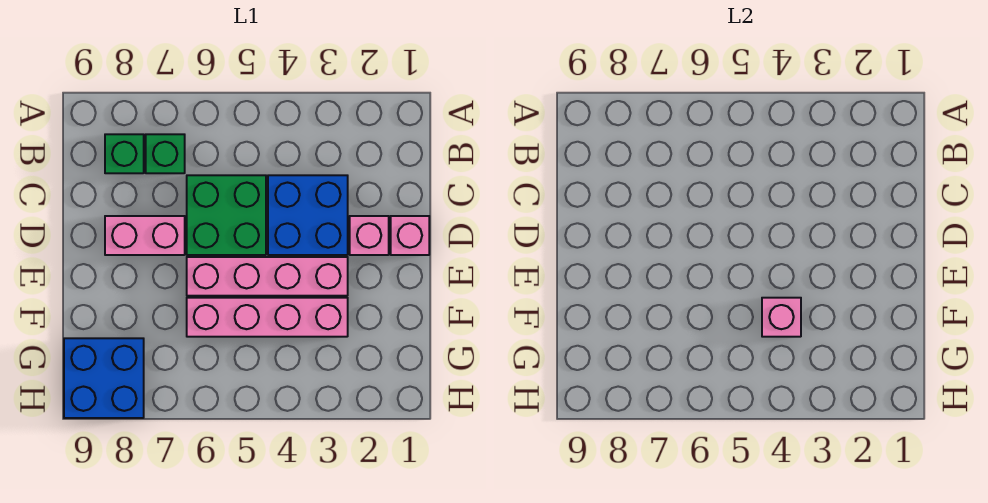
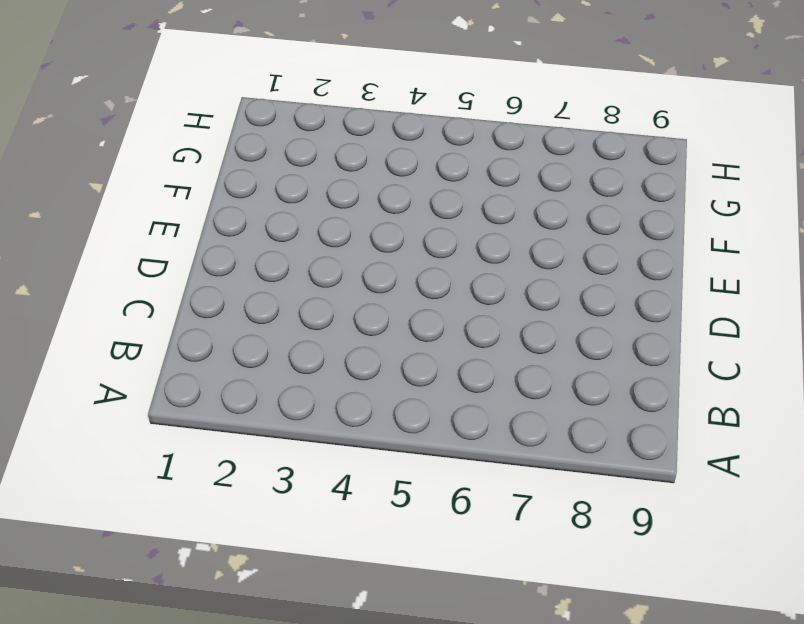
none -> green brick B7 level 1
none -> green brick B8 level 1

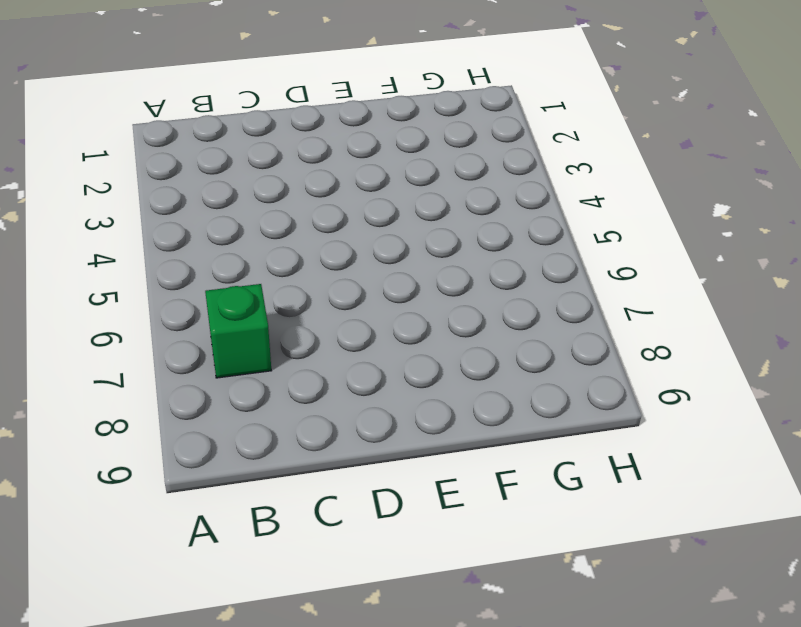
none -> green brick B8 level 1
none -> blue brick C3:D4 level 1

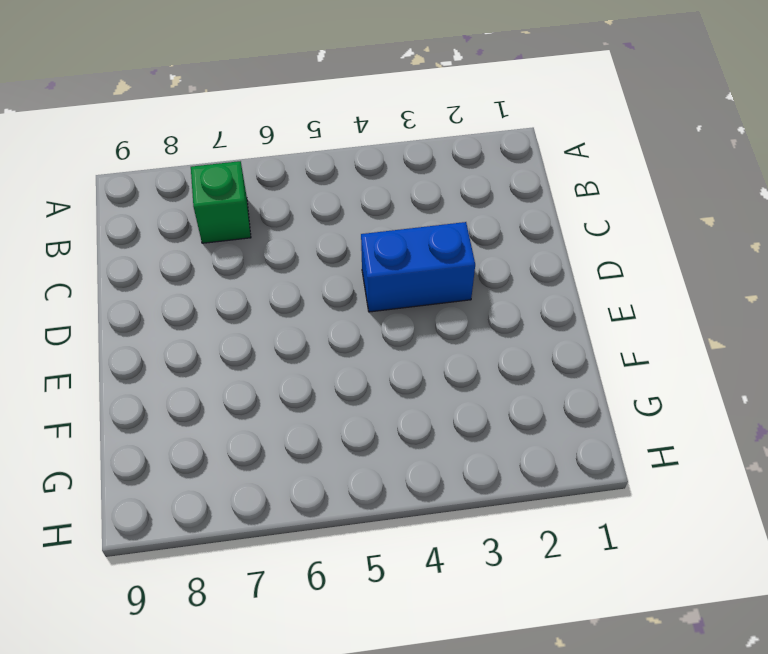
blue brick D3:D4 level 1 -> blue brick C3:D4 level 1
none -> green brick B8 level 1
none -> green brick C5:D6 level 1

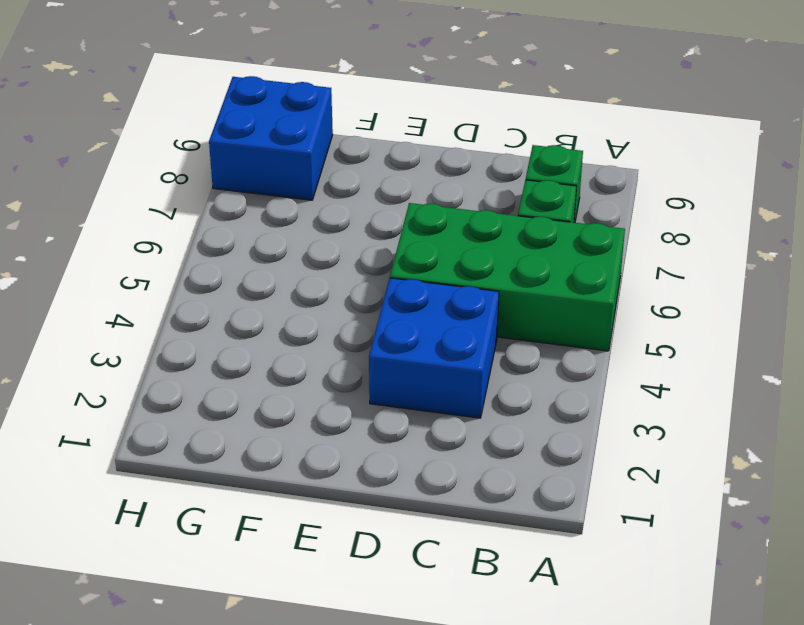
green brick A5:D6 level 1 -> green brick C5:D6 level 1
none -> pink brick D1 level 1
none -> pink brick D2 level 1

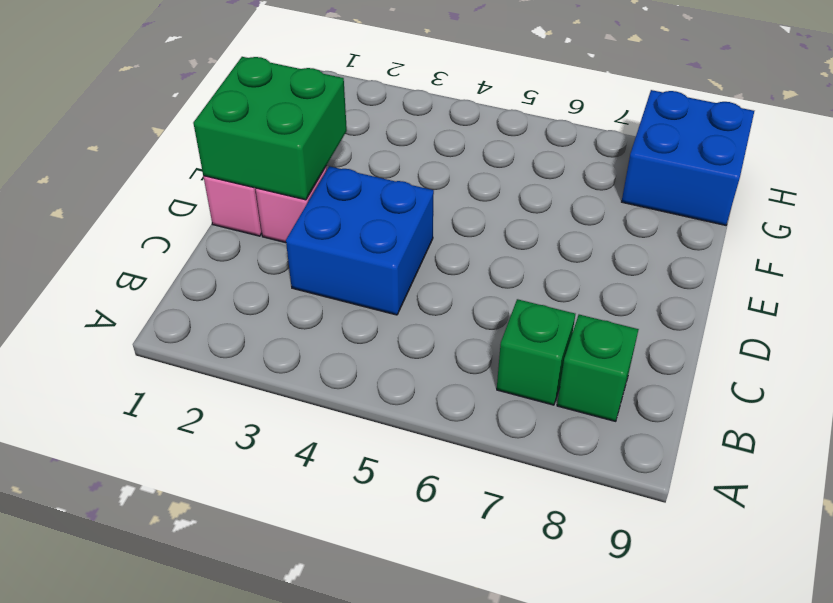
green brick D1:E2 level 2 -> green brick C5:D6 level 1
none -> pink brick D7:D8 level 1
none -> pink brick E3:E6 level 1

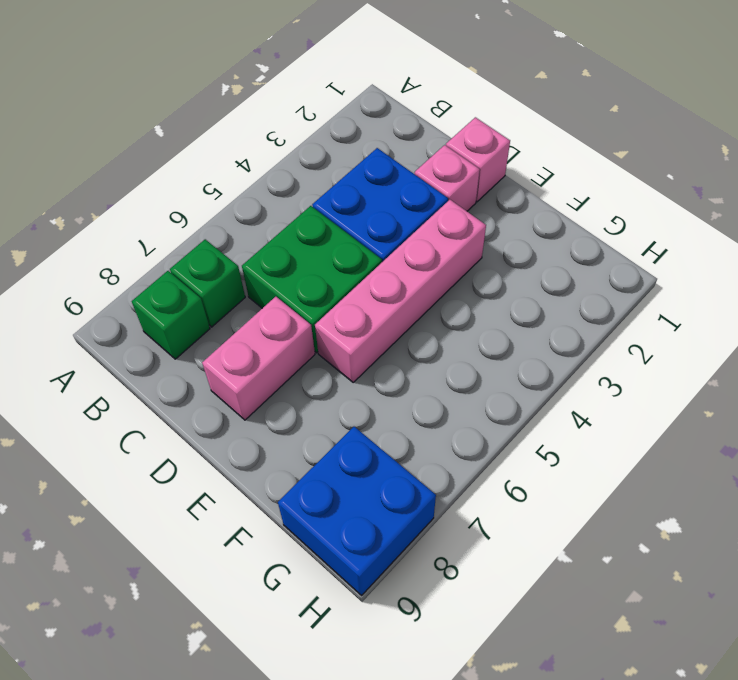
none -> pink brick F3:F6 level 1
none -> pink brick F4 level 2

